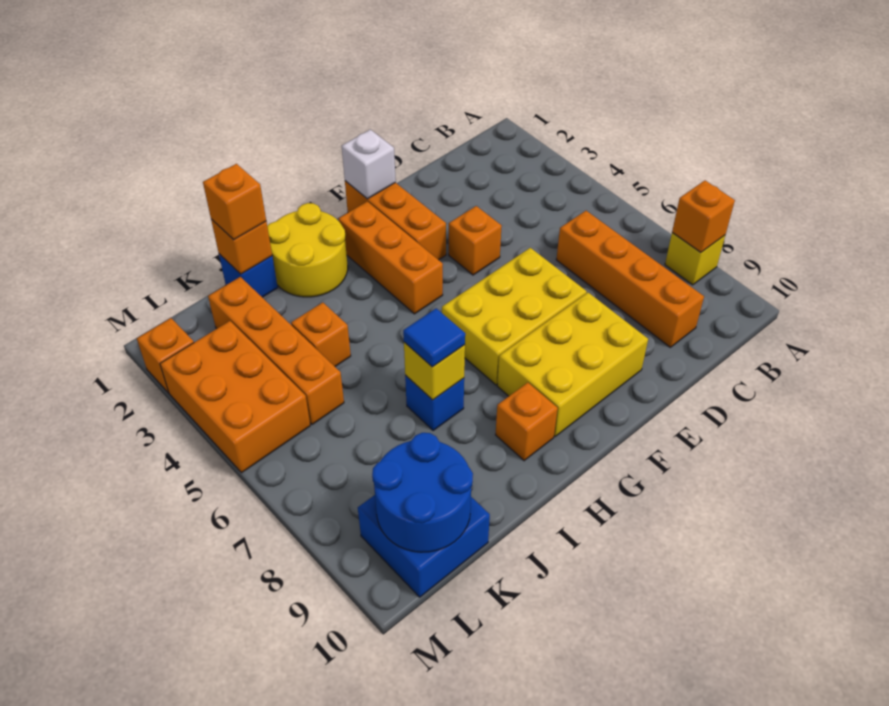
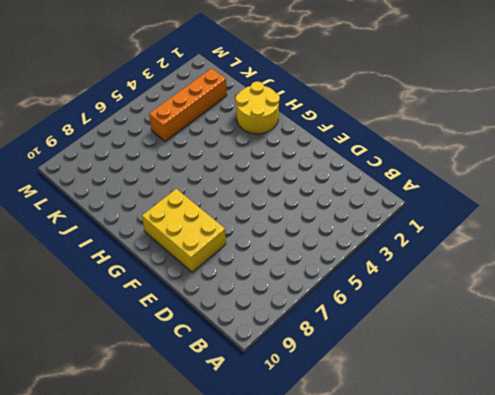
none -> yellow brick A8 level 1
none -> orange brick C6:C9 level 1
none -> orange brick E4 level 1

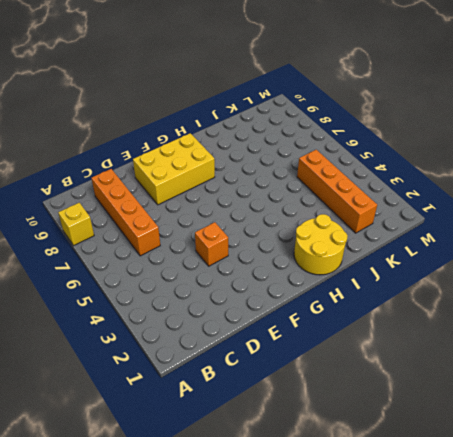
none -> yellow brick E6:G7 level 1
none -> orange brick F1:F3 level 1
none -> orange brick G2:G4 level 1

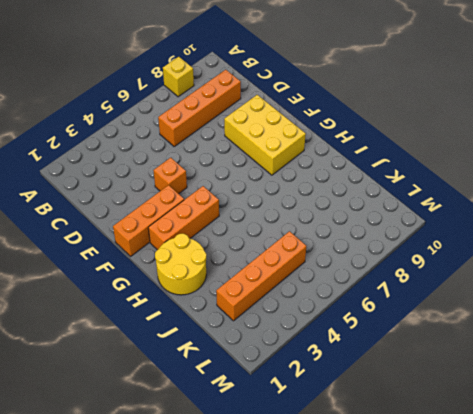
none -> yellow brick E6:G7 level 1
none -> orange brick H9 level 1
none -> blue brick I7 level 1

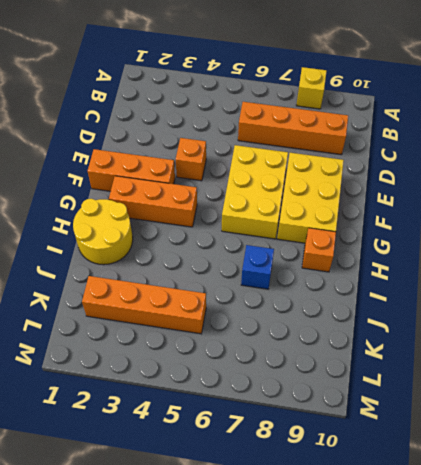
none -> blue brick J1 level 1
none -> orange brick J4 level 1
none -> blue brick K9:L10 level 1

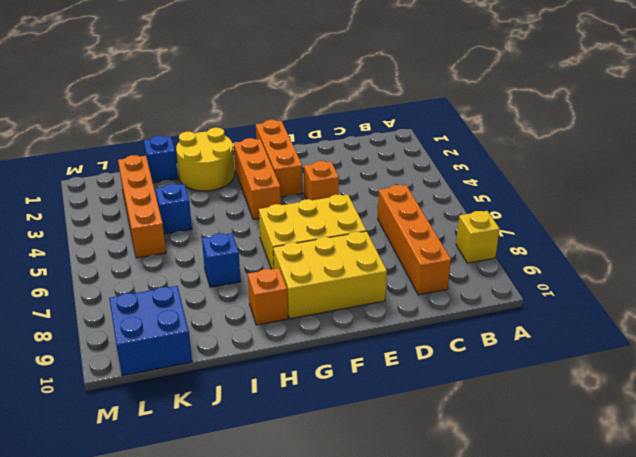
blue brick J4 level 1 -> orange brick J4 level 1
none -> orange brick L3:M5 level 1
none -> orange brick M2 level 1
none -> orange brick A8 level 2

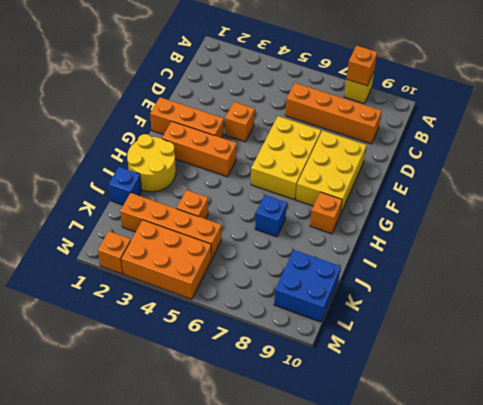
none -> white brick F1 level 2
none -> yellow brick I7 level 2
none -> orange brick J1 level 2

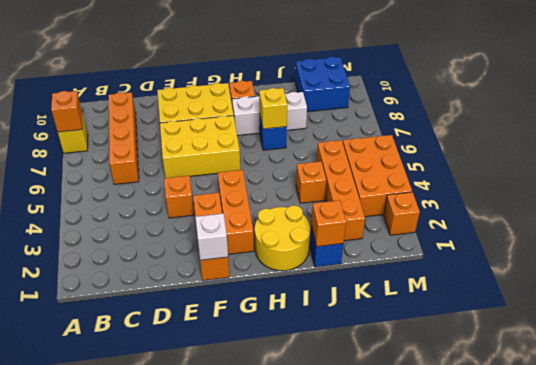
white brick H8:J8 level 1 -> none
none -> blue round brick K9:L10 level 2
none -> blue tile I7 level 3
none -> orange brick J1 level 3

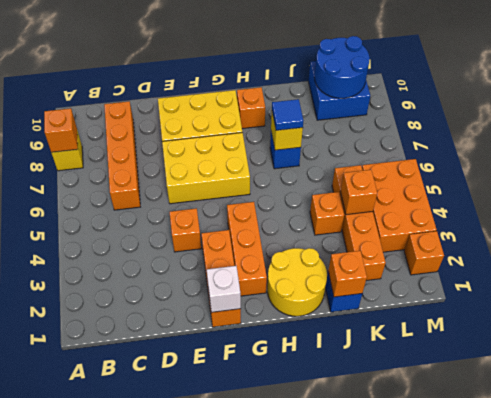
orange brick K4 level 2 -> orange brick J1 level 3

